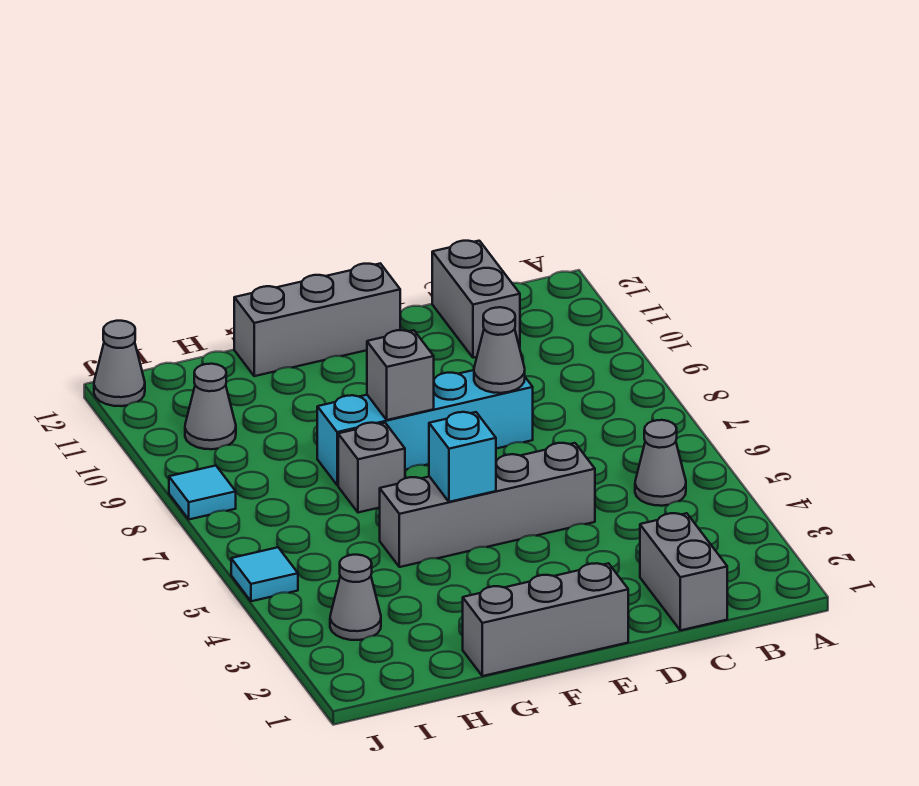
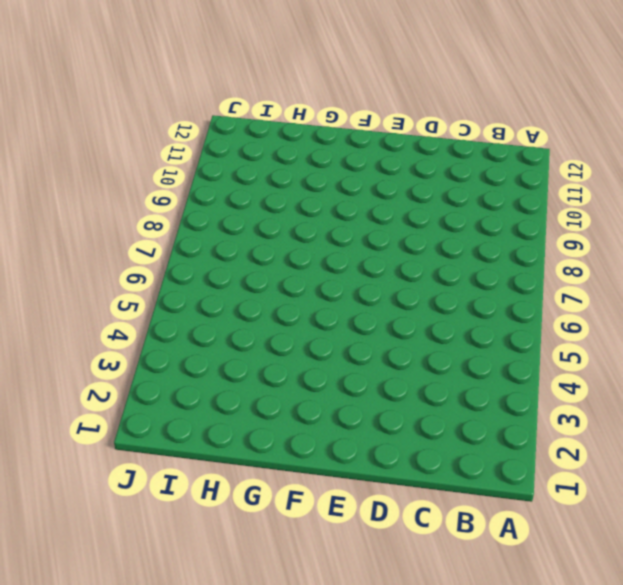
none -> grey cone B5 level 1
none -> grey brick C1:C2 level 1
none -> grey brick C11:C12 level 1

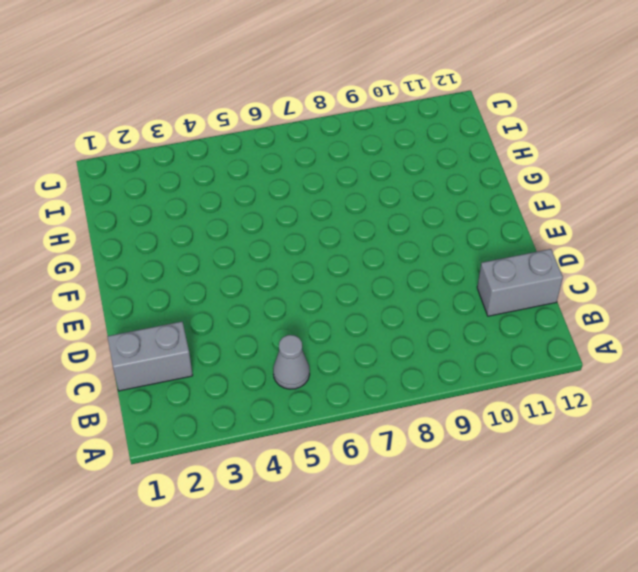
none -> grey brick D5:G5 level 1
none -> cyan brick D8:G8 level 1
none -> grey brick E1:G1 level 1

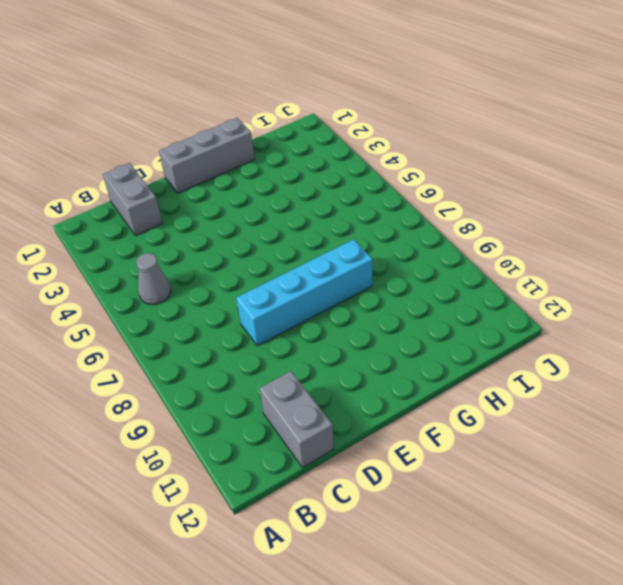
none -> grey brick D5:G5 level 1
none -> grey brick E12:G12 level 1
none -> grey brick G7 level 1

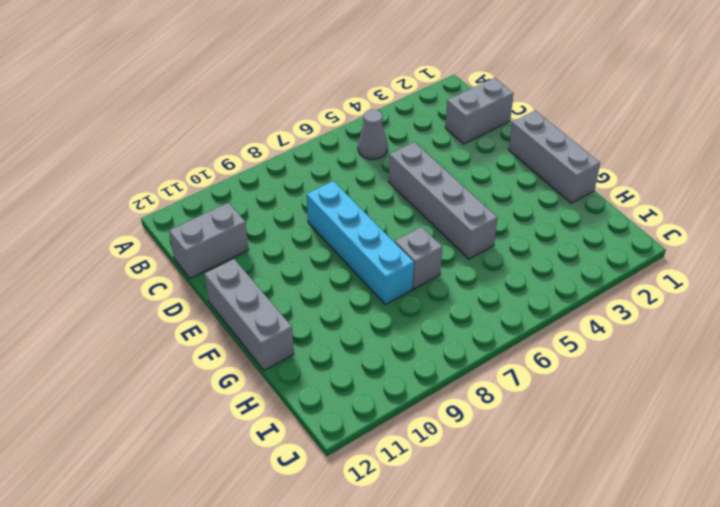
none -> grey cone I3 level 1
none -> grey cone I10 level 1
none -> cyan tile J5 level 1

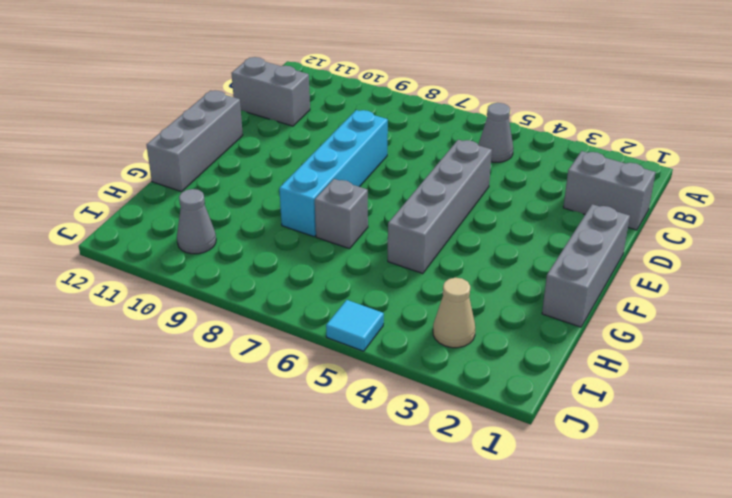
tan cone I3 level 1 -> grey cone I3 level 1
none -> cyan tile J8 level 1
none -> grey cone J12 level 1
none -> grey cone D8 level 2

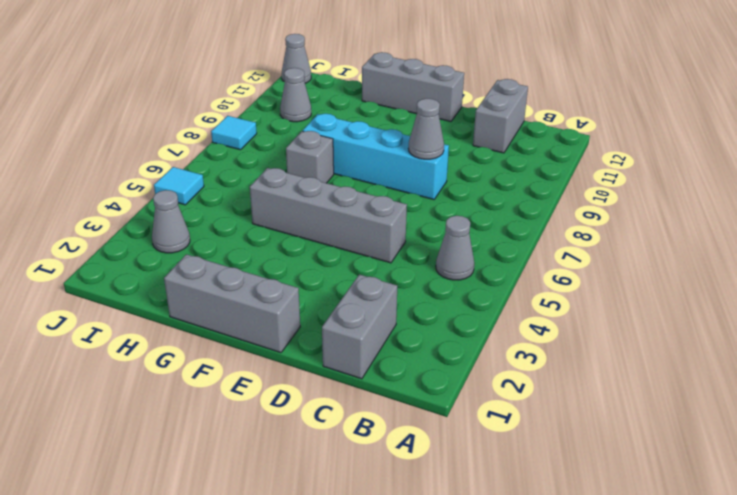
none -> cyan brick F5 level 2
none -> grey brick F8 level 2

